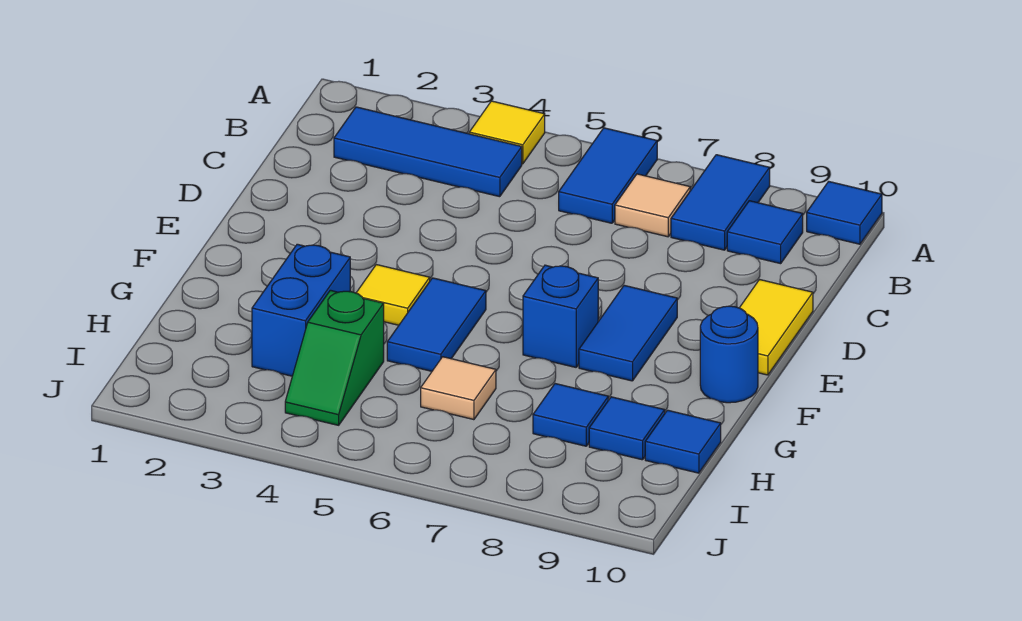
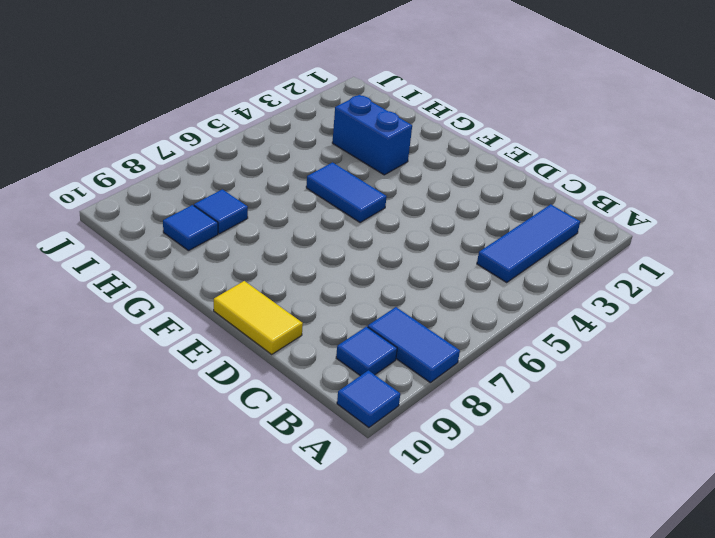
none -> yellow tile A4 level 1
none -> blue tile A6:B6 level 1
none -> tan tile B7 level 1

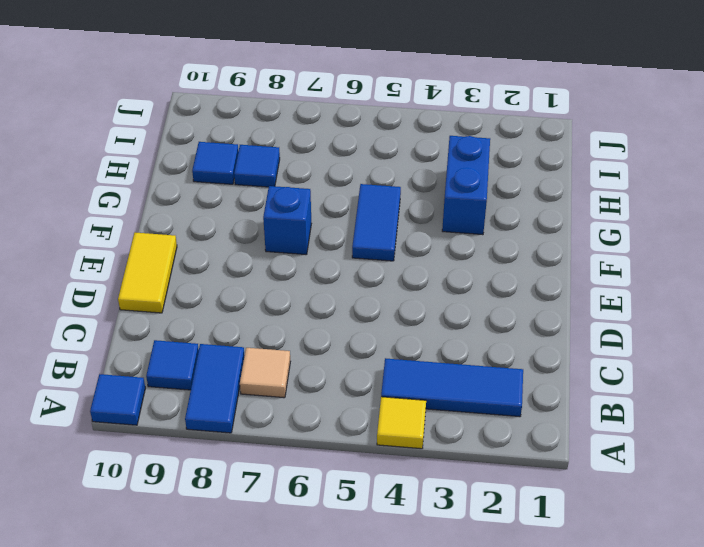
none -> blue tile A6:B6 level 1
none -> blue tile E8:F8 level 1
none -> yellow tile F4 level 1

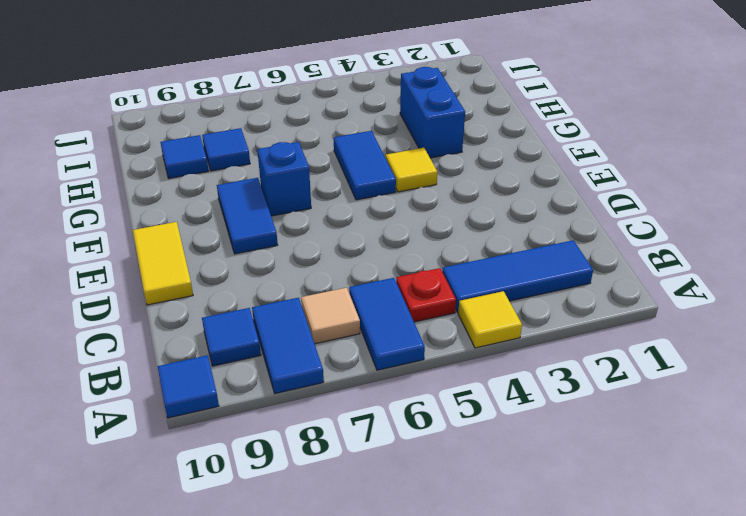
red plate B5 level 1 -> none
none -> blue round brick F10 level 1
none -> green slope H4:I4 level 1 top H
none -> tan tile H6 level 1

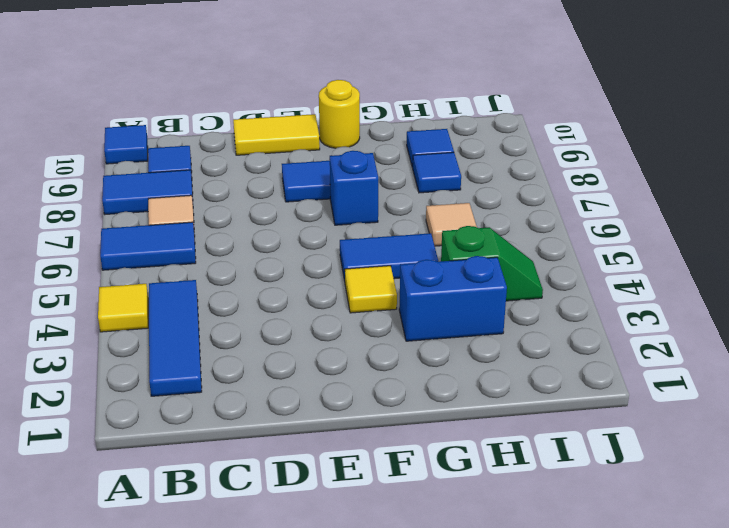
yellow round brick F10 level 1 -> blue round brick F10 level 1
none -> blue tile H10 level 1

